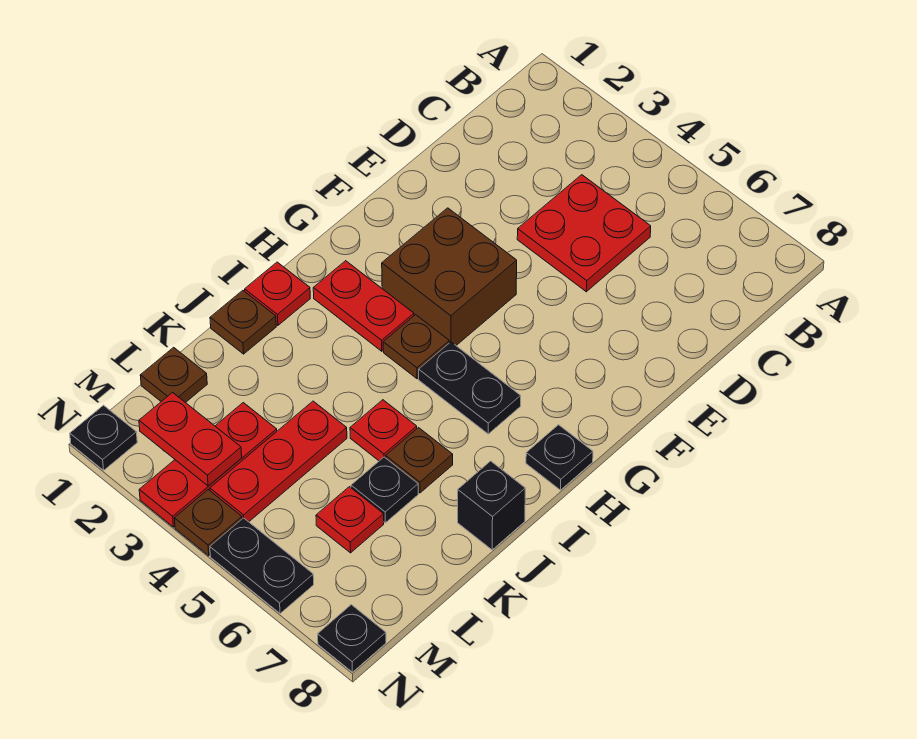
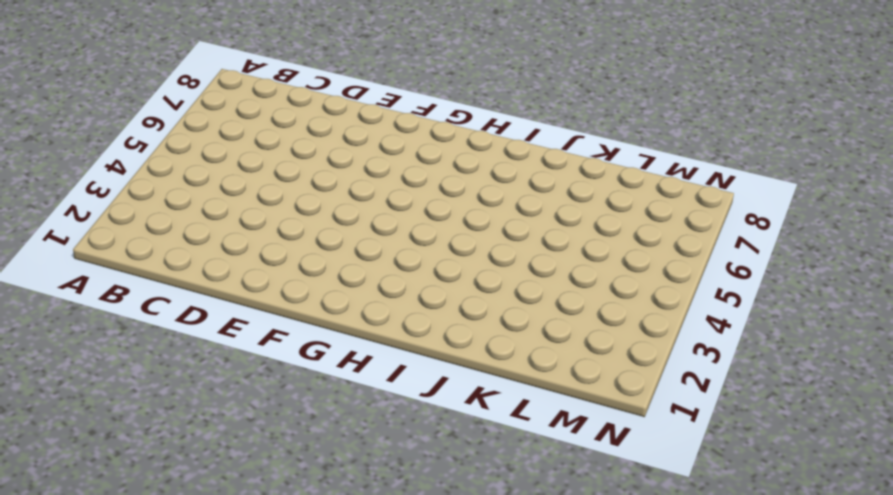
none -> red plate C4:D5 level 1
none -> brown brick F3:G4 level 1
none -> red plate H2:H3 level 1

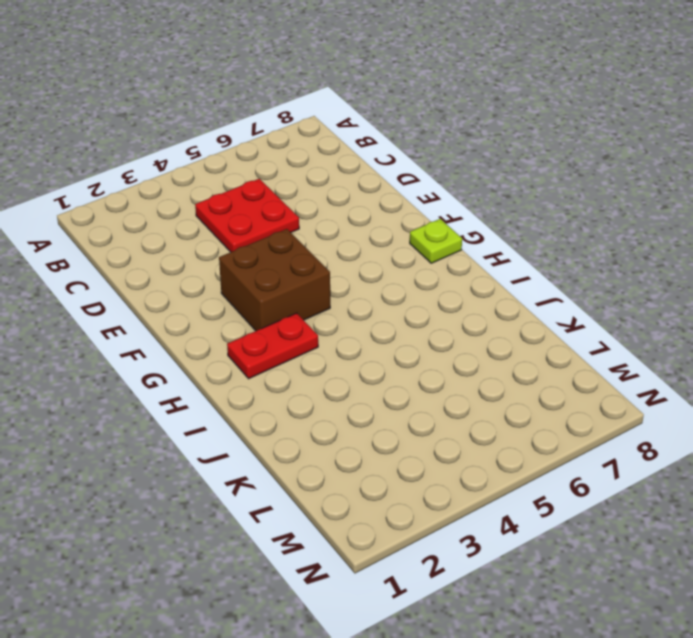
lime plate G8 level 1 -> none
none -> brown plate H4 level 1
none -> black plate H5:H6 level 1
none -> black plate H8 level 1

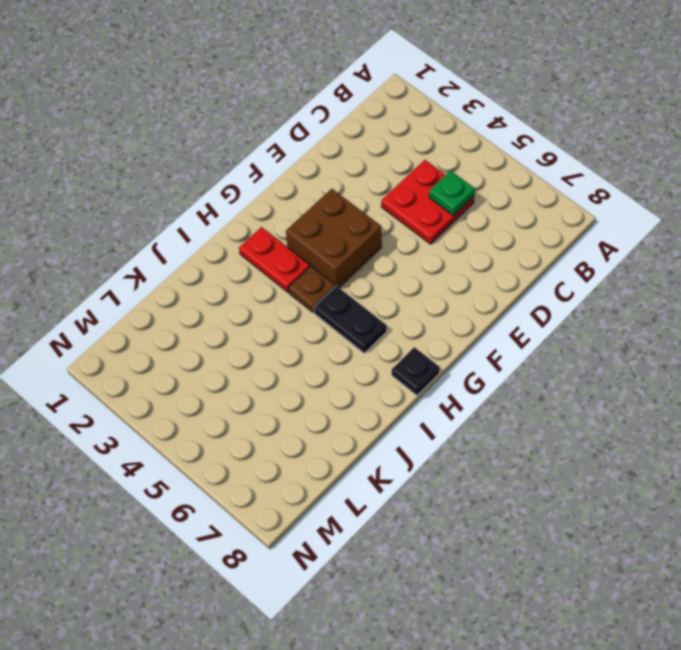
green plate C5 level 2 -> none
none -> red plate I1 level 1
none -> brown plate J1 level 1
none -> red plate J5 level 1

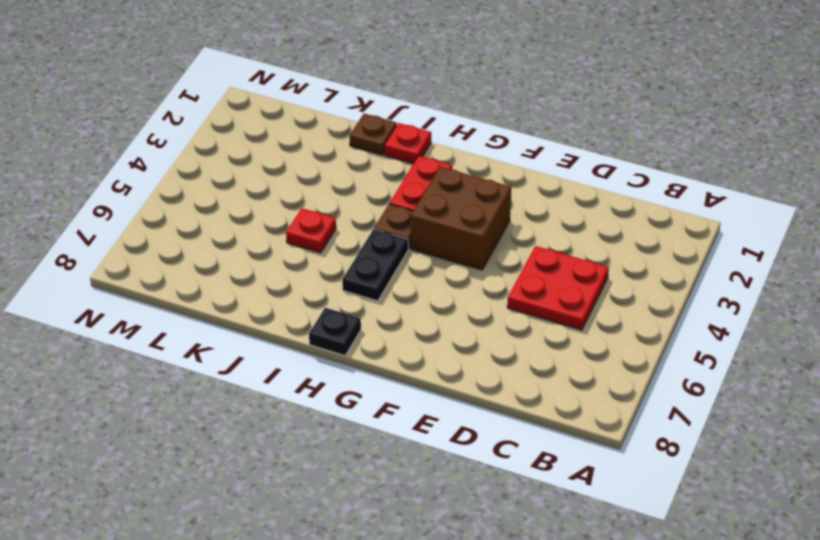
none -> brown plate J6 level 1
none -> black brick J8 level 1
none -> red plate K4:M4 level 1

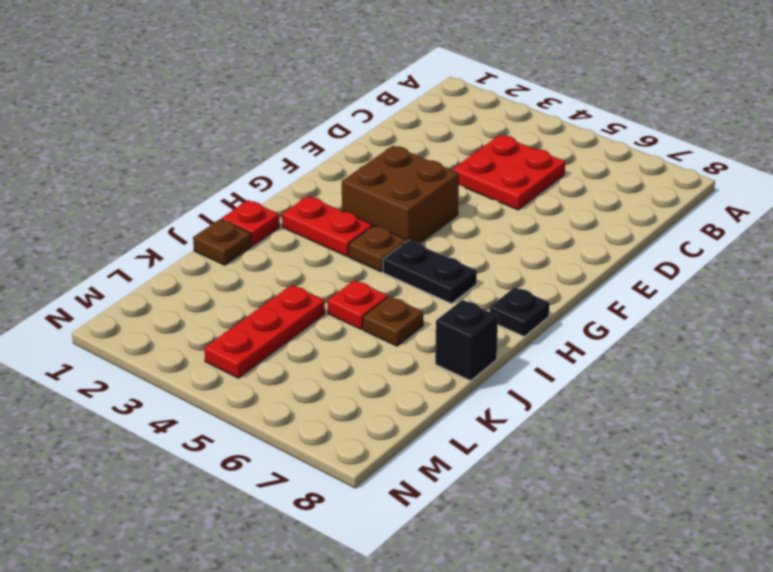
none -> black plate K6 level 1
none -> brown plate L1 level 1
none -> red plate L3:N3 level 1

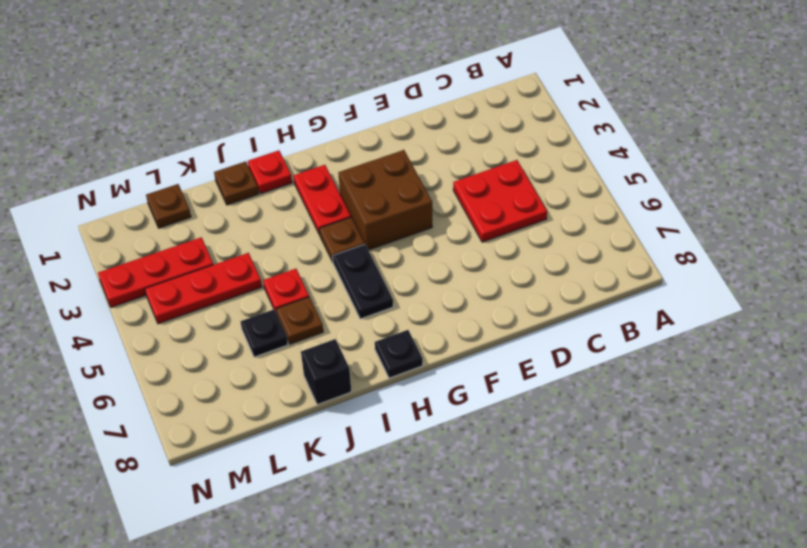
none -> red plate L6 level 1
none -> black plate N1 level 1
none -> brown plate N4 level 1

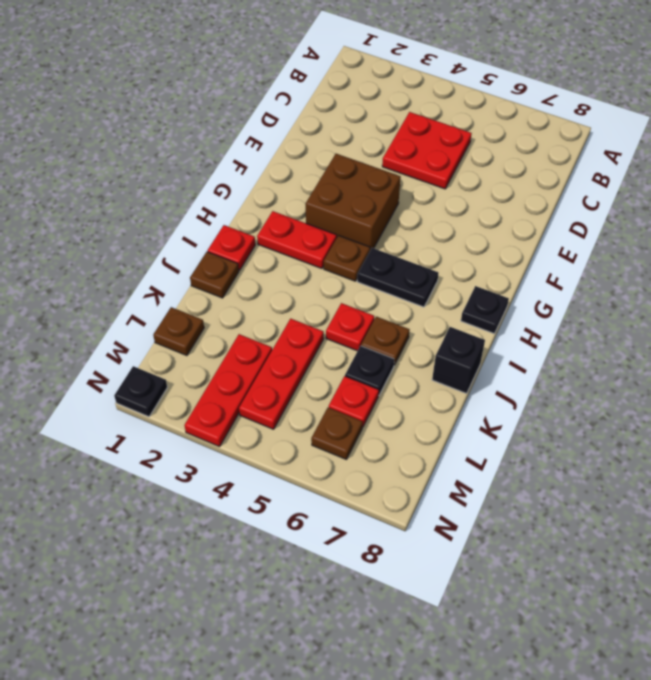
brown plate M6 level 1 -> brown plate N4 level 1
none -> black plate N5:N6 level 1
none -> black plate N8 level 1
none -> red plate M2:M3 level 2

